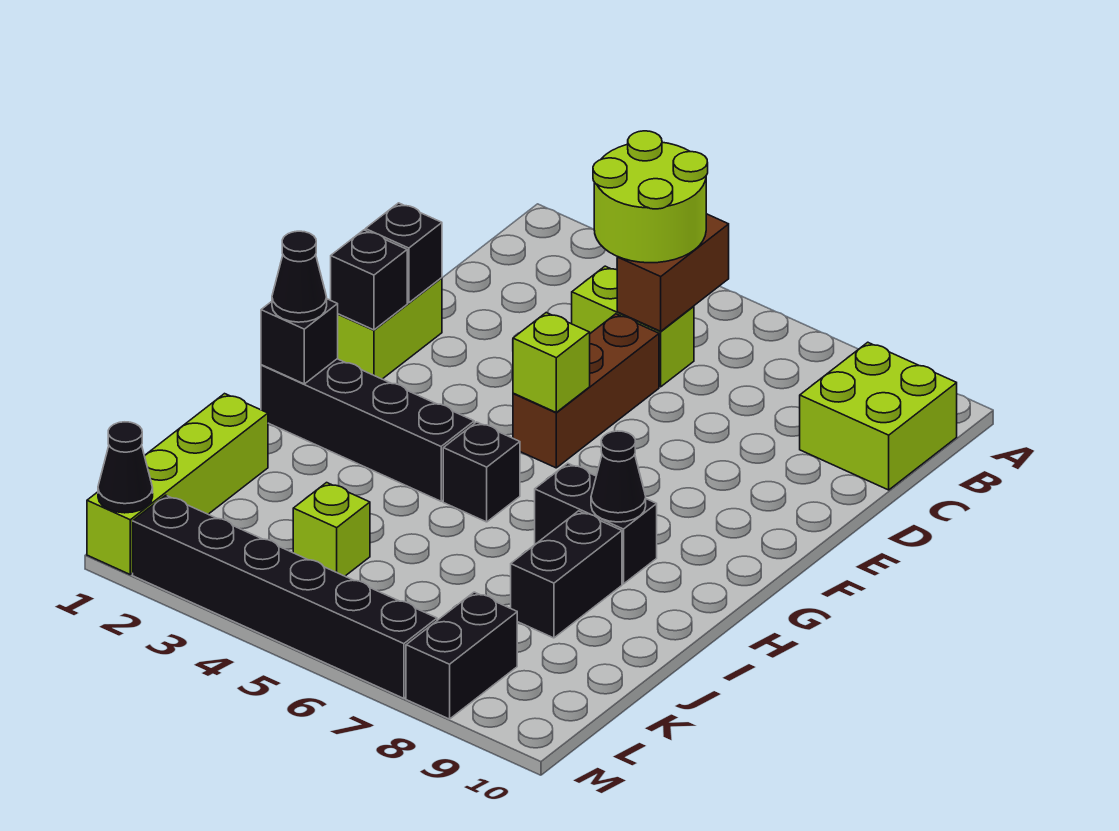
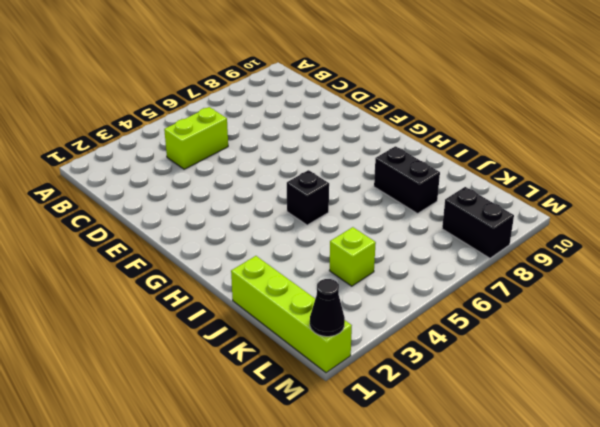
none -> lime brick B9:C10 level 1
none -> brown brick D5:F5 level 1
none -> lime brick E1:F1 level 1

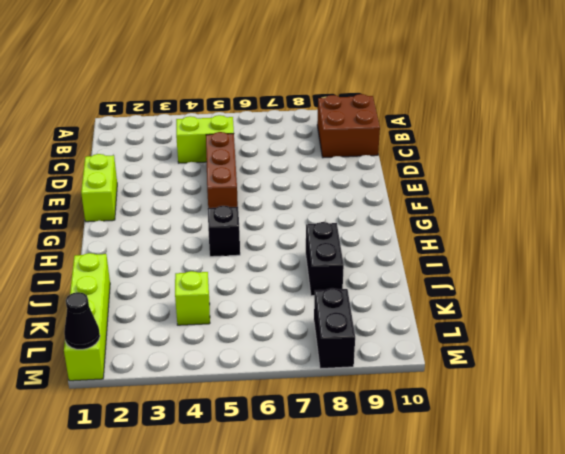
brown brick B9:C10 level 1 -> lime brick B9:C10 level 1
none -> black brick H1:H4 level 1
none -> black brick H7:H8 level 1
none -> black brick M2:M7 level 1

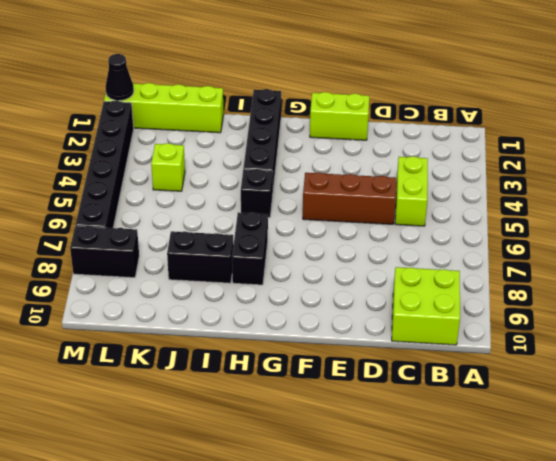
none -> brown brick B5:C5 level 2
none -> black brick E1 level 2
none -> black brick F1 level 2

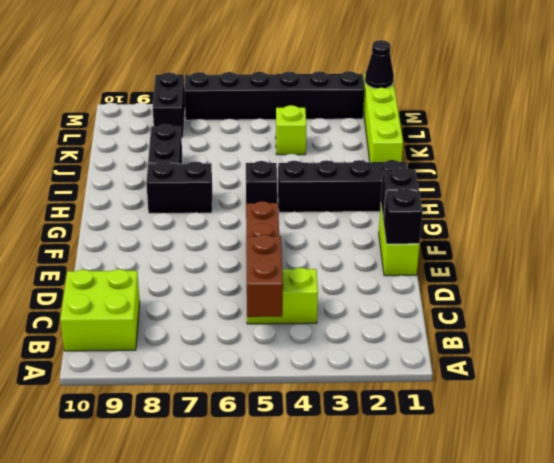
none -> lime brick F5 level 2
none -> black brick H1 level 2
none -> black cone H8 level 2

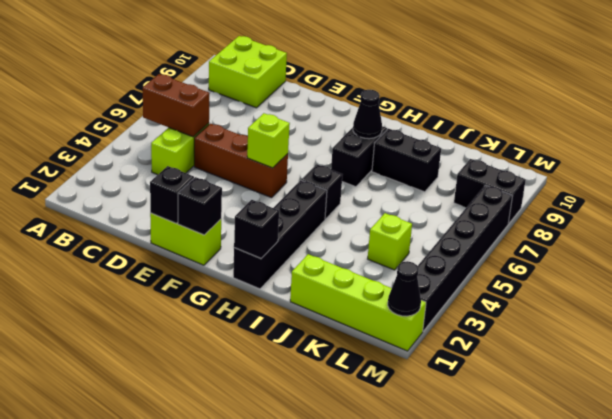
none -> lime round brick B4:C5 level 3
none -> black cone H1 level 3

